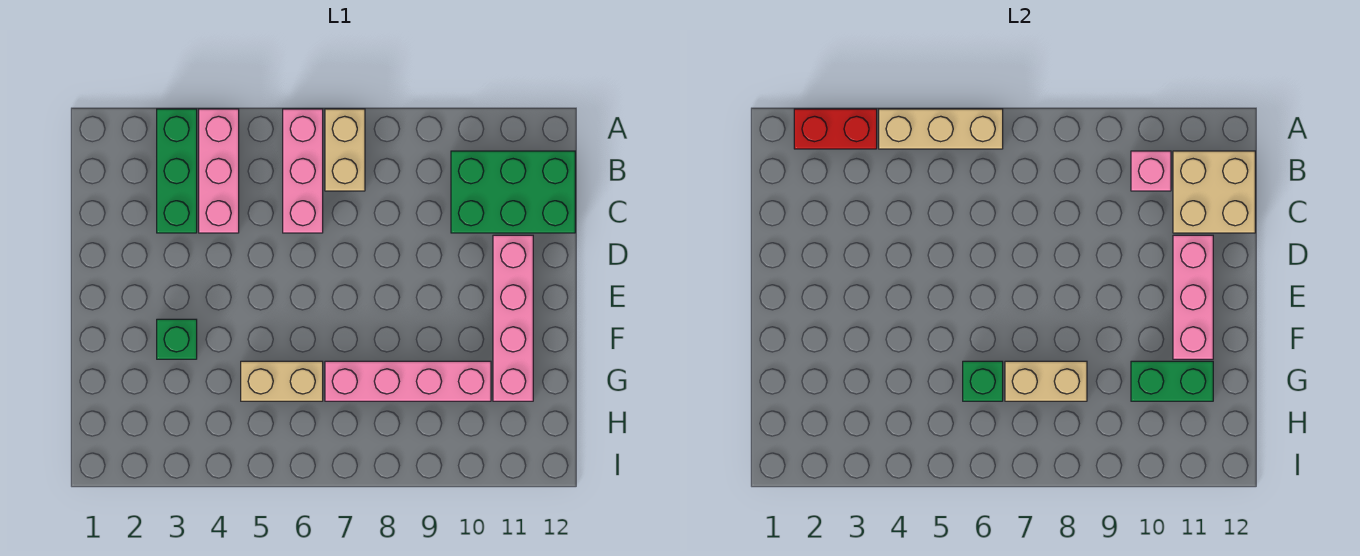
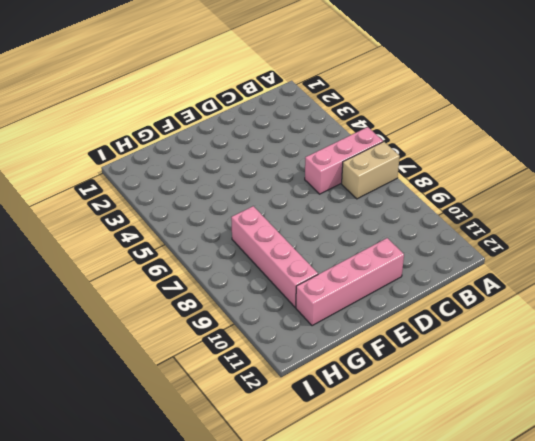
none -> green brick A3:C3 level 1
none -> pink brick A4:C4 level 1
none -> green brick B10:C12 level 1

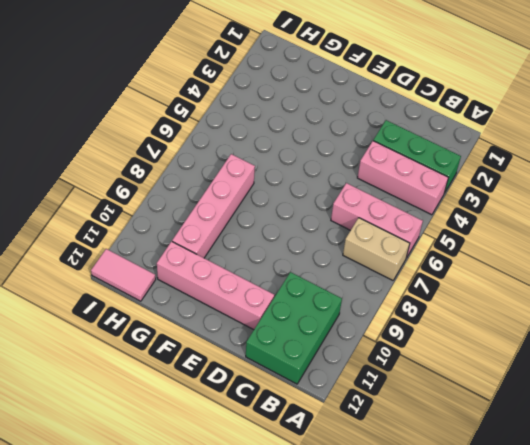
pink tile H12:I12 level 1 -> none
none -> green brick F3 level 1
none -> tan brick G5:G6 level 1
none -> red brick A2:A3 level 2

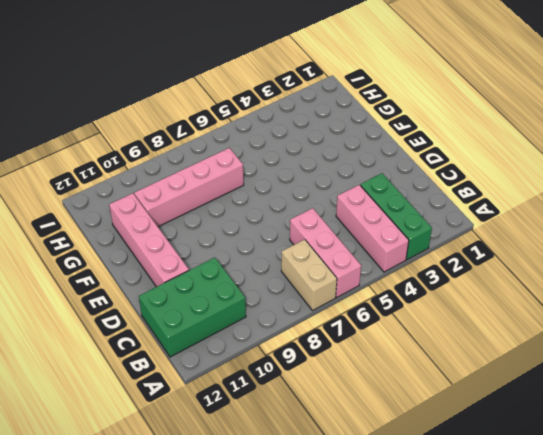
none -> green brick F3 level 1
none -> tan brick G5:G6 level 1
none -> red brick A2:A3 level 2

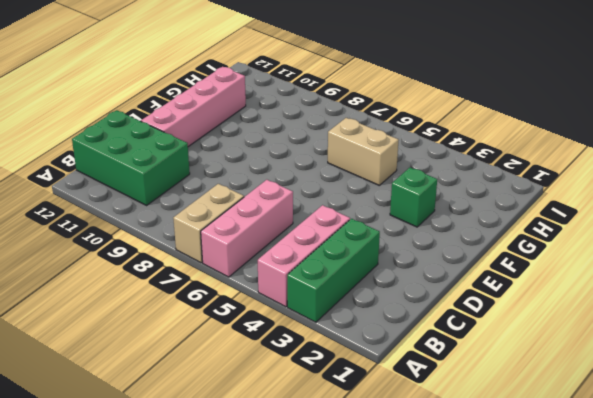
none -> pink brick G7:G10 level 1
none -> red brick A2:A3 level 2
none -> tan brick A4:A6 level 2

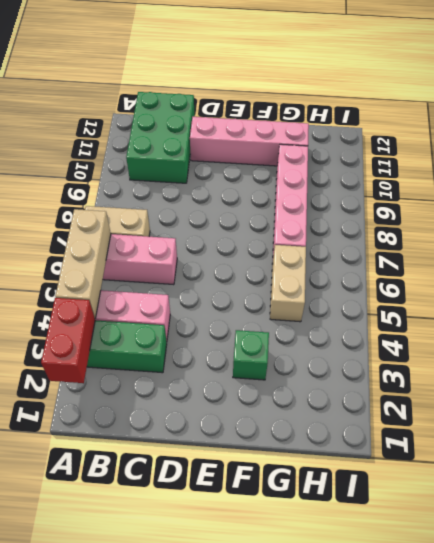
none -> pink brick B10 level 2
none -> tan brick B11:C12 level 2
none -> pink brick D11:F11 level 2

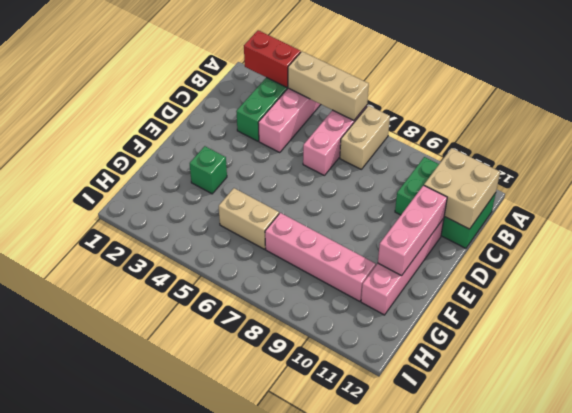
none -> pink brick B10 level 2
none -> green brick G6 level 2
none -> tan brick G7:G8 level 2

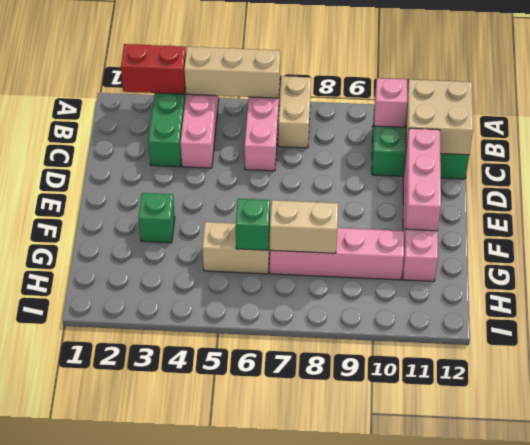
none -> green brick G10:G11 level 2

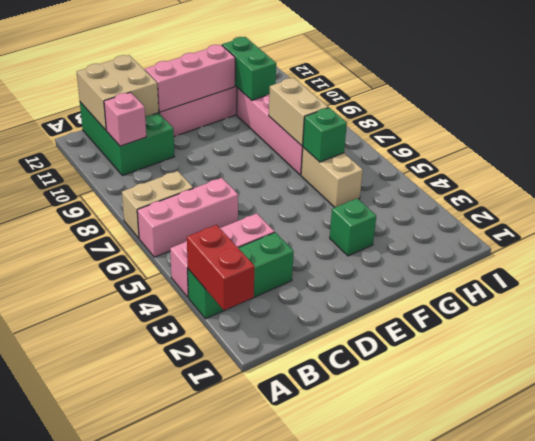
none -> tan brick A4:A6 level 2

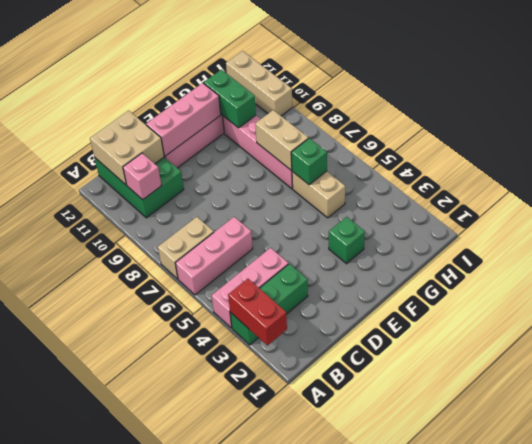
tan brick I10:I12 level 1 -> tan brick A4:A6 level 2

